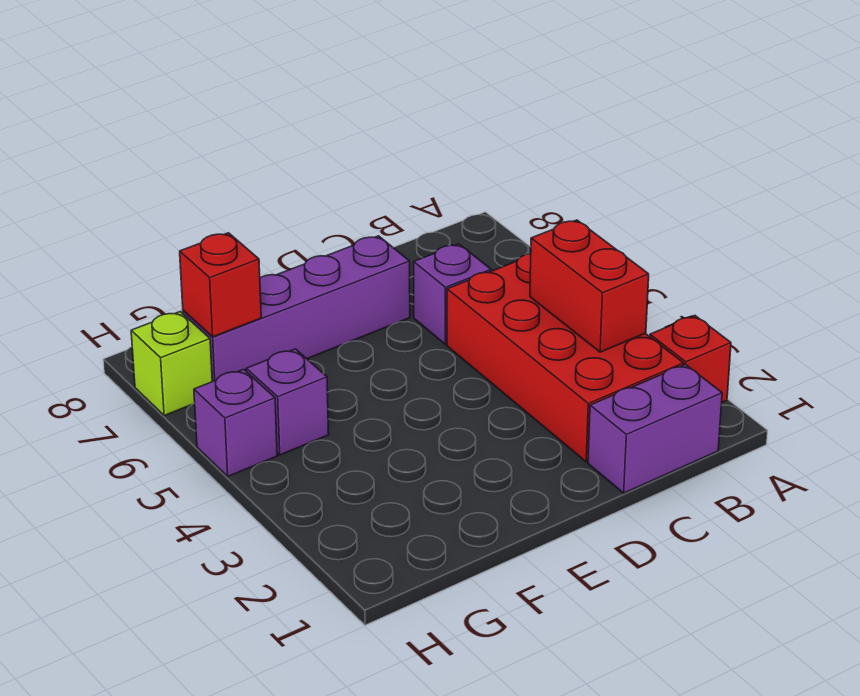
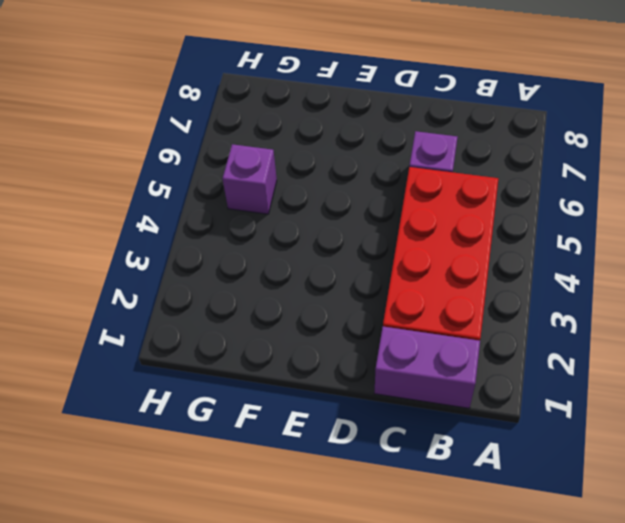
none -> red brick A2 level 1
none -> purple brick D7:G7 level 1

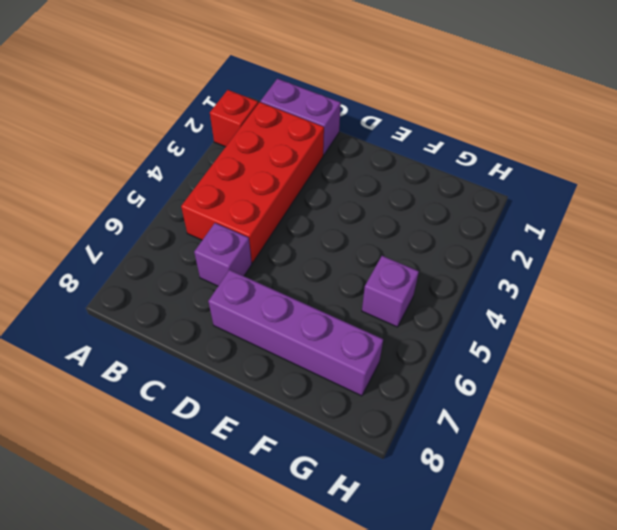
none -> purple brick H5 level 1
none -> lime brick H7 level 1

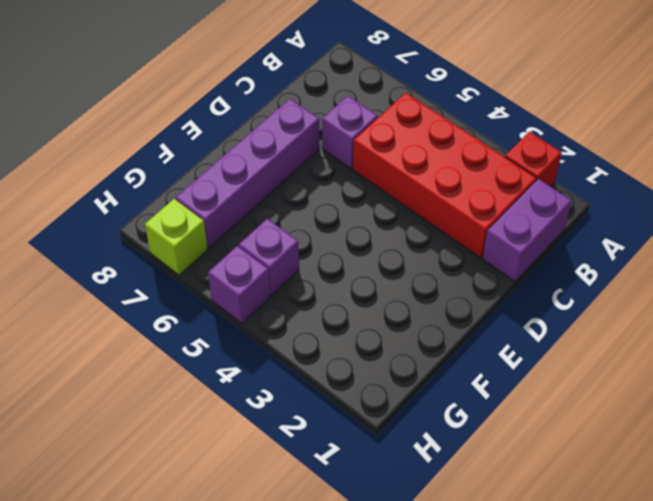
none -> red brick B3:B4 level 2
none -> red brick G7 level 2

